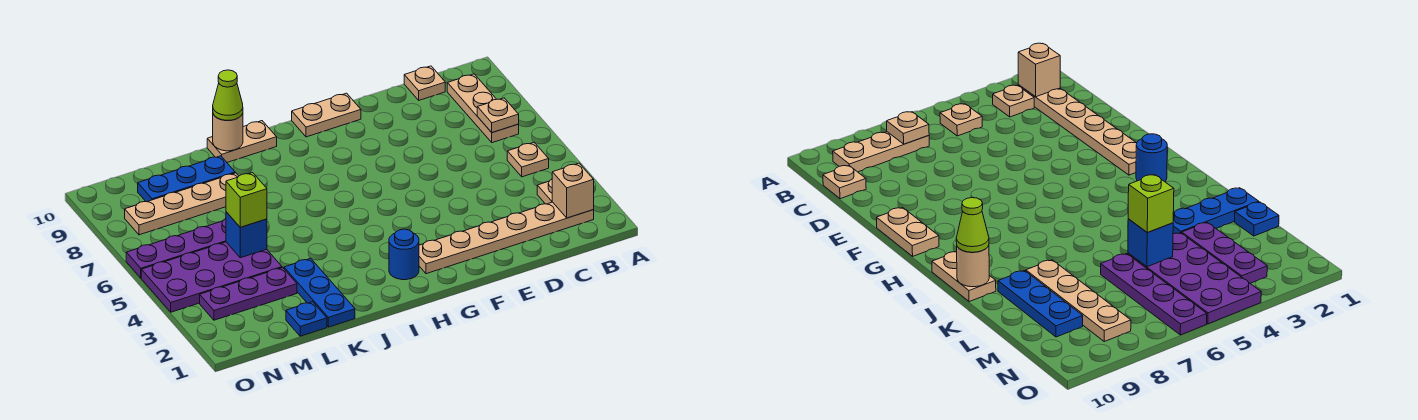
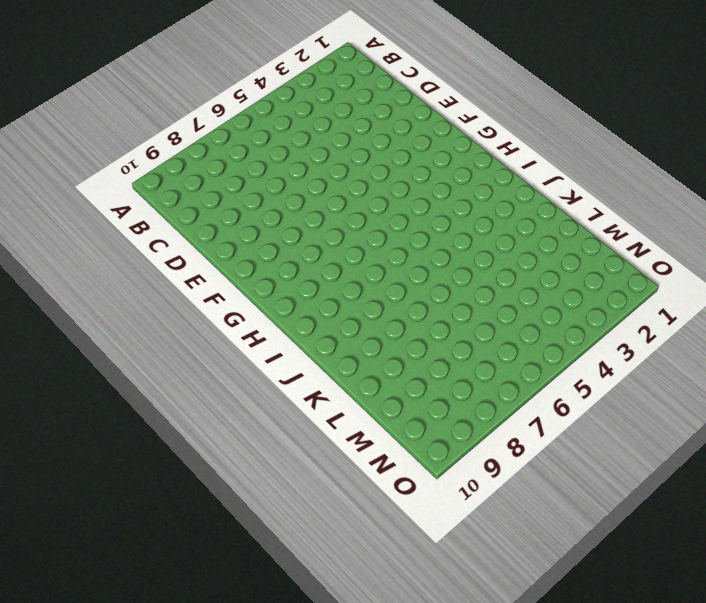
none -> tan plate B2:G2 level 1
none -> tan plate B3 level 1
none -> tan plate B5 level 1

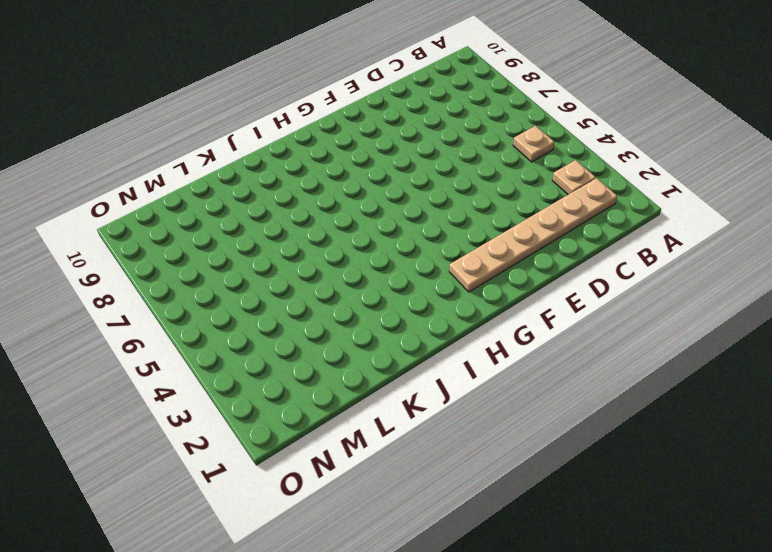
none -> tan plate B7:B9 level 1
none -> tan plate C10 level 1
none -> tan plate F10:G10 level 1

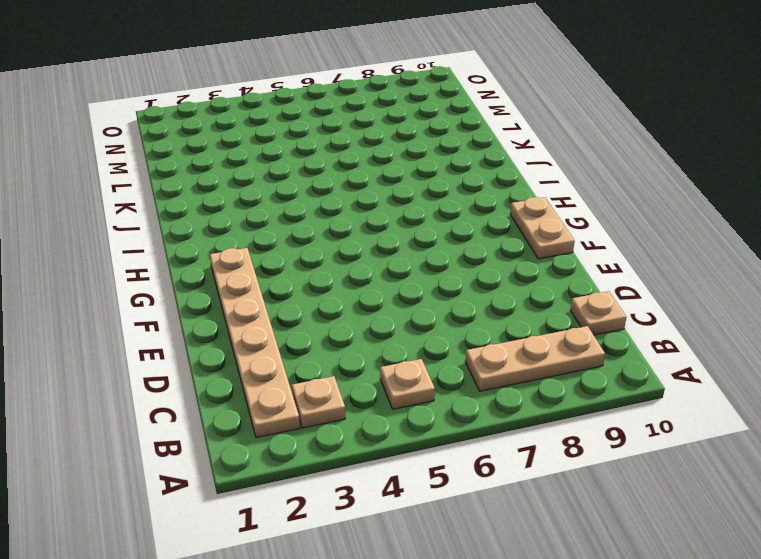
none -> blue round brick H2 level 1
none -> tan plate I10:J10 level 1
none -> blue plate K1:K3 level 1

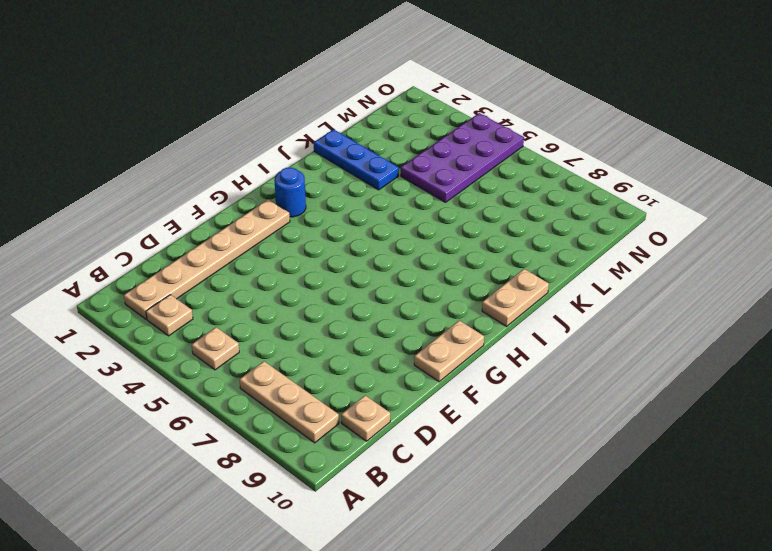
none -> tan plate K8:N8 level 1
none -> blue plate K9:M9 level 1
none -> blue plate L1 level 1

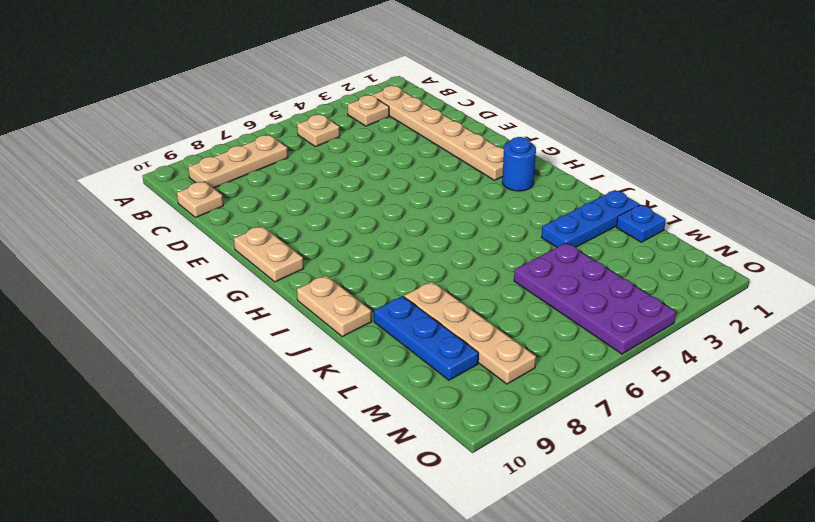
none -> purple plate L3:N3 level 1
none -> purple plate L6:O6 level 1
none -> tan brick B2 level 2

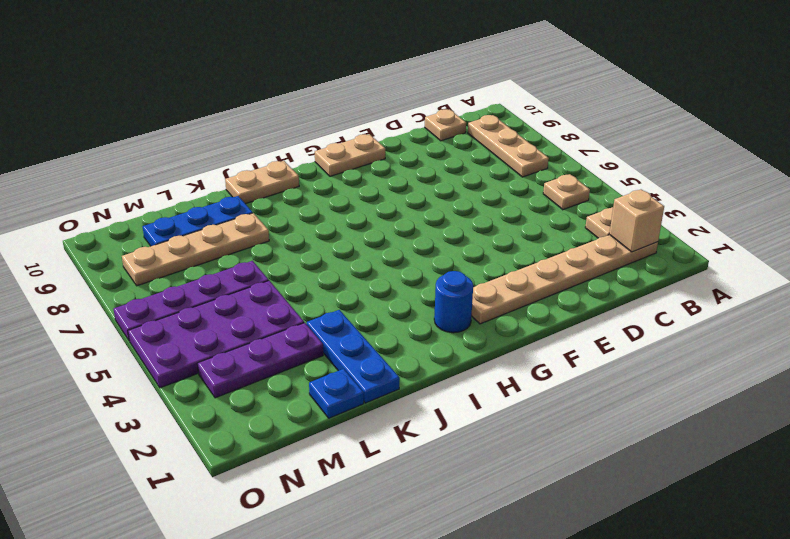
none -> tan plate B7 level 2
none -> tan round brick J10 level 2
none -> blue brick L5 level 2

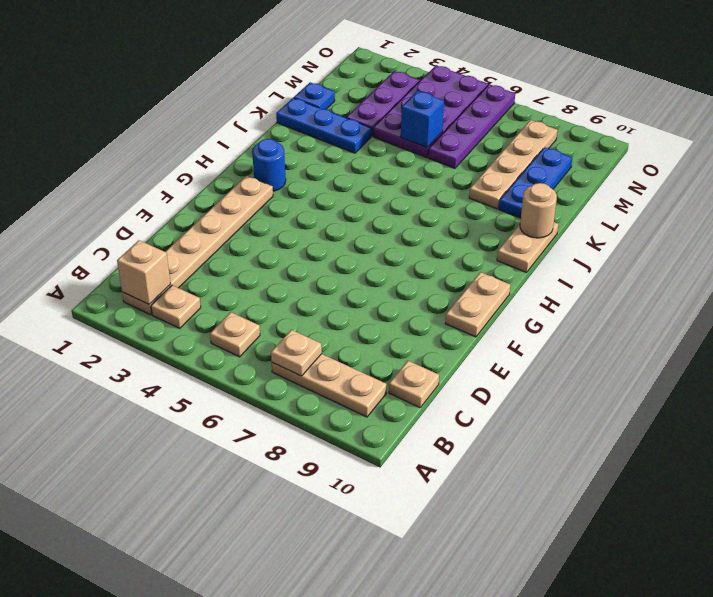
none -> lime cone J10 level 3
none -> lime brick L5 level 3

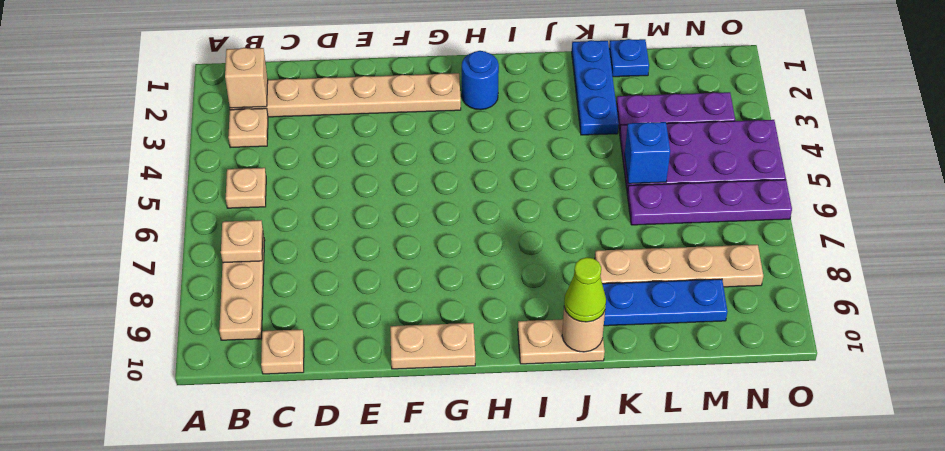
none -> lime brick L5 level 3

